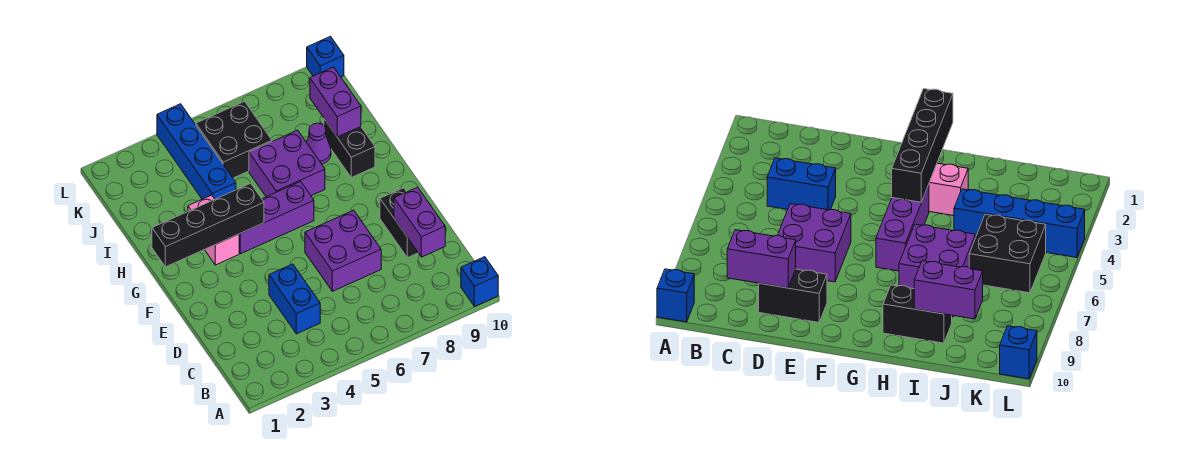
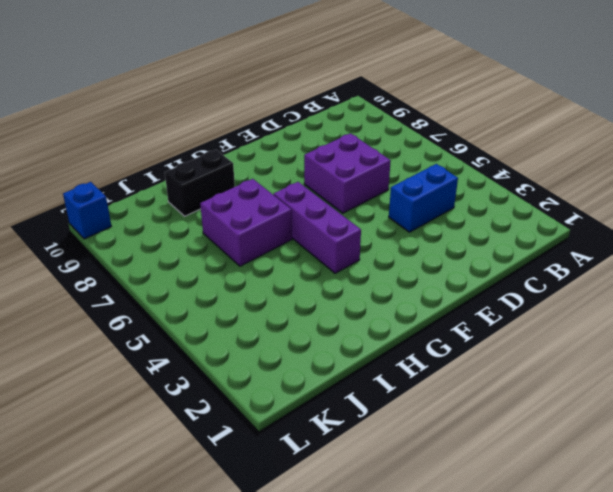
none -> blue brick A10 level 1
none -> black brick D9:E9 level 1
none -> pink brick G3:H3 level 1

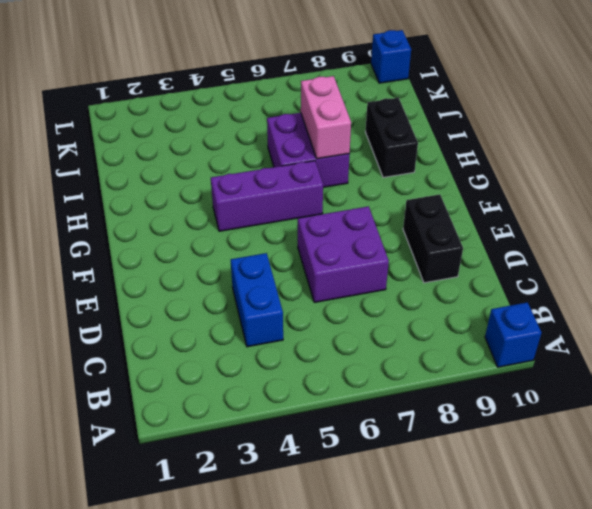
pink brick H7:I7 level 2 -> pink brick G3:H3 level 1
none -> blue brick I4:L4 level 1
none -> purple cone I8 level 1
none -> black brick J5:K6 level 1

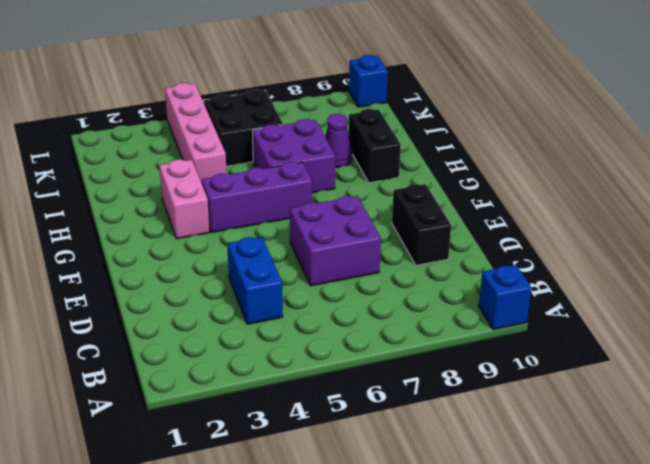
pink brick I4:L4 level 1 -> blue brick I4:L4 level 1
none -> purple brick C9:D9 level 2
none -> black brick G1:G4 level 2
none -> purple brick I9:J9 level 2

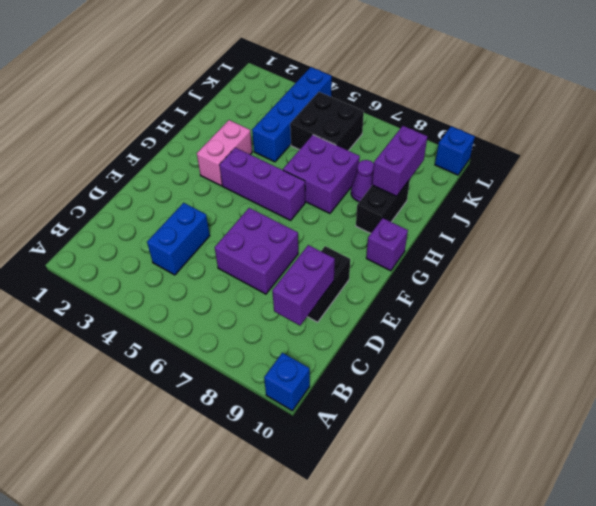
purple brick G10 level 1 -> none
none -> black brick G1:G4 level 2

